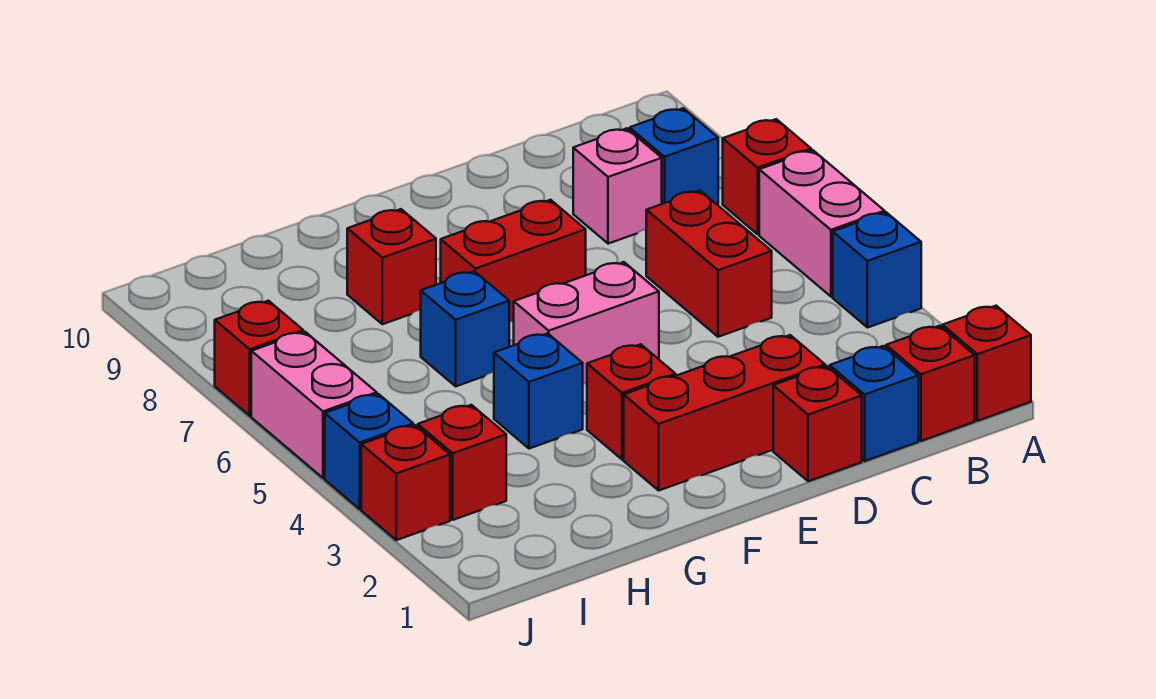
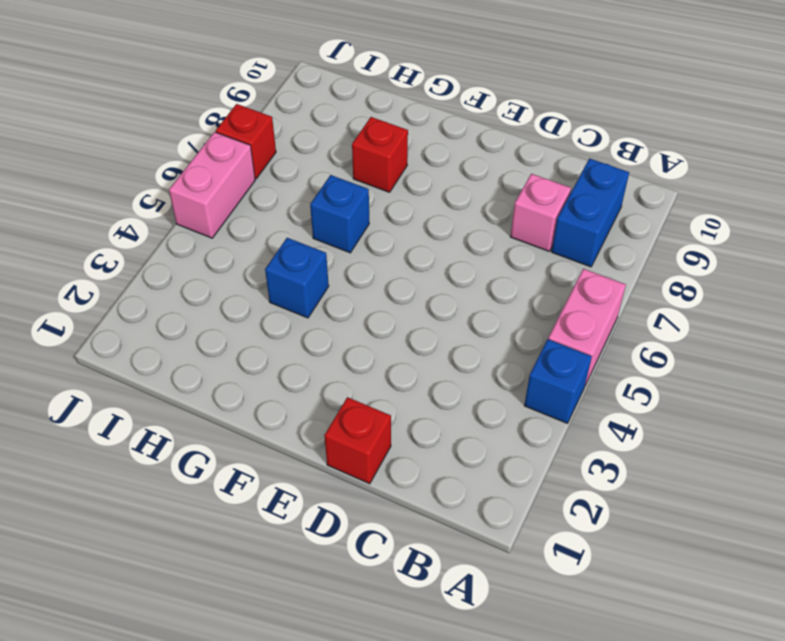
blue brick B8:B9 level 1 -> blue brick B8 level 1
none -> red brick A1 level 1
none -> red brick A7 level 1
none -> red brick B1 level 1

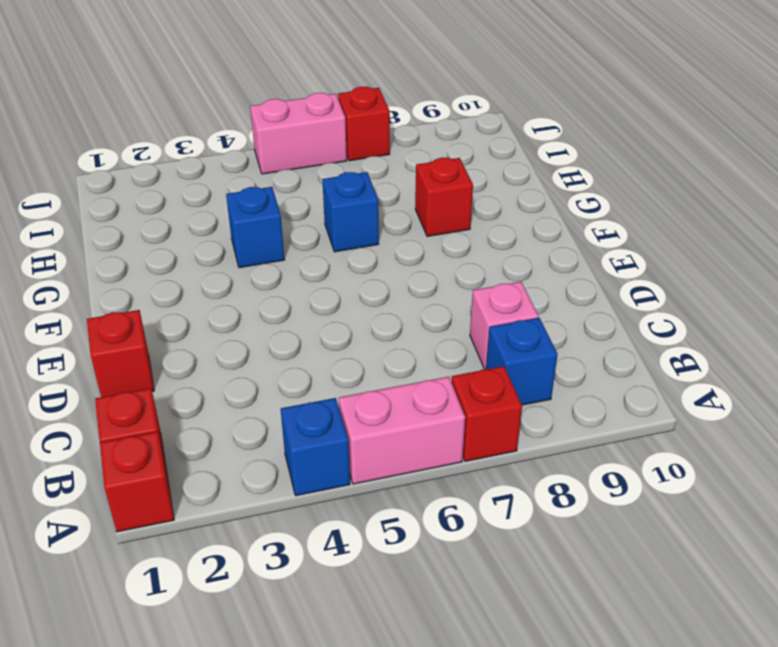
none -> blue brick C1 level 1
none -> red brick C5:C6 level 1
none -> red brick D2:F2 level 1

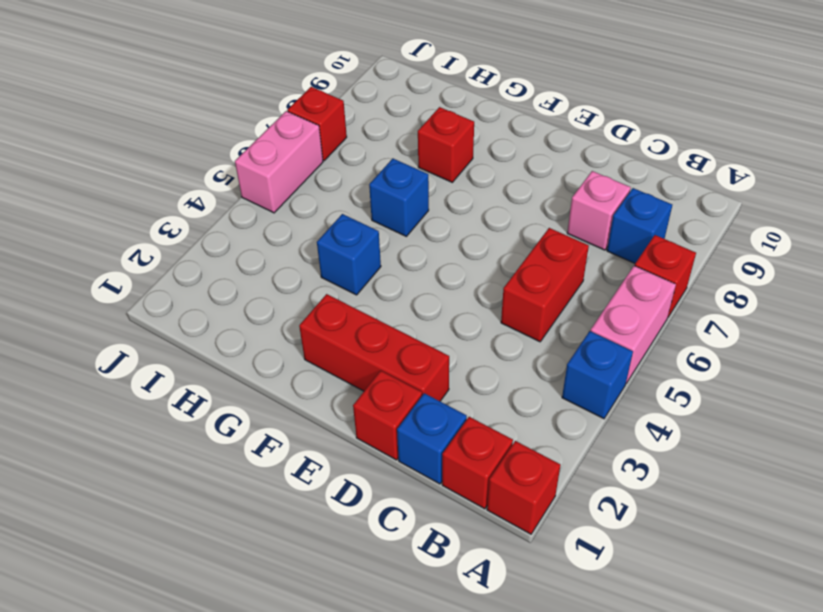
none -> pink brick E5:F5 level 1
none -> red brick E7:F7 level 1
none -> red brick F3 level 1

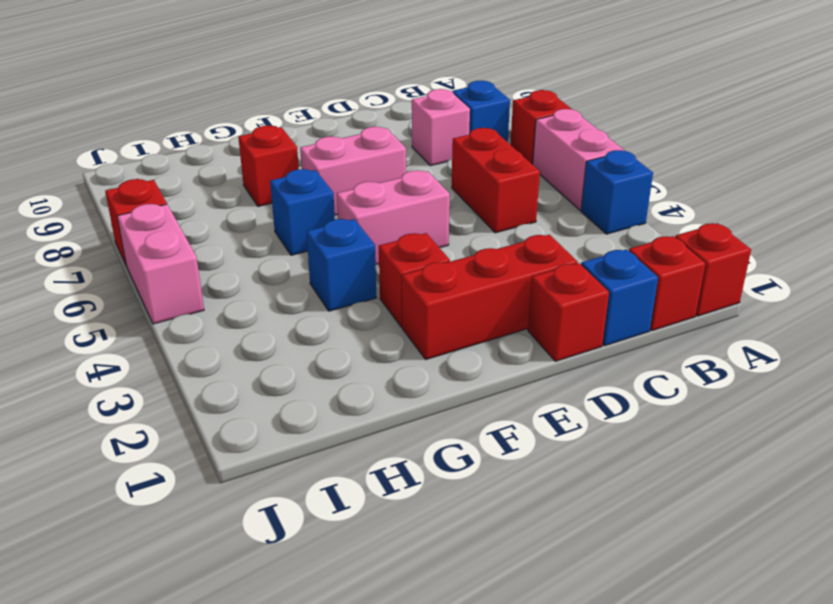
pink brick E7:F7 level 1 -> red brick E7:F7 level 1
none -> red brick I3 level 1
none -> red brick J3 level 1
none -> blue brick J4 level 1

